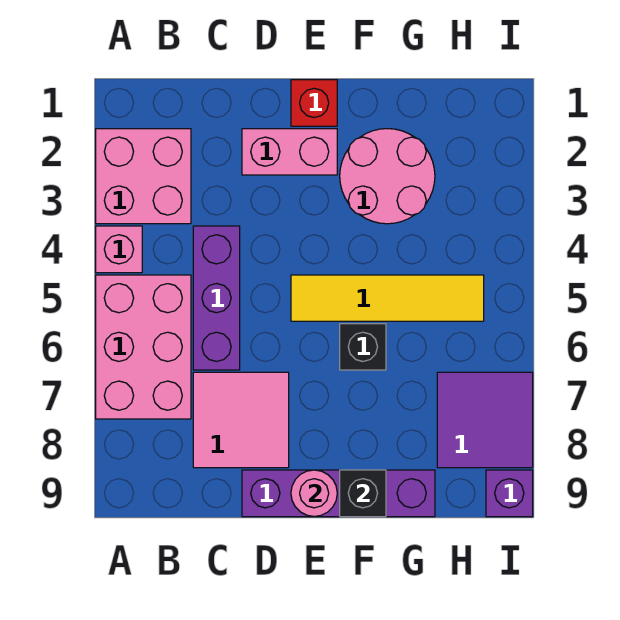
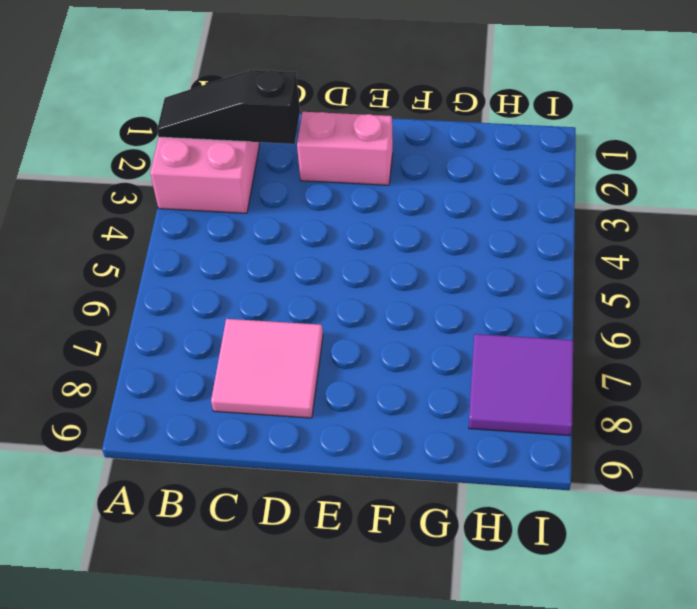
black slope A2:C2 level 2 top C -> none
none -> pink brick A4 level 1
none -> pink brick A5:B7 level 1
none -> purple brick C4:C6 level 1

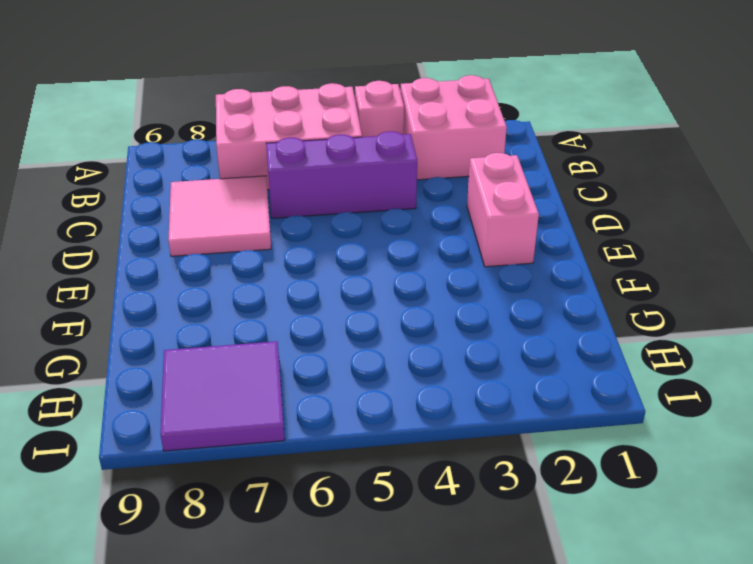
none -> purple brick D9:G9 level 1
none -> red brick E1 level 1
none -> yellow tile E5:H5 level 1

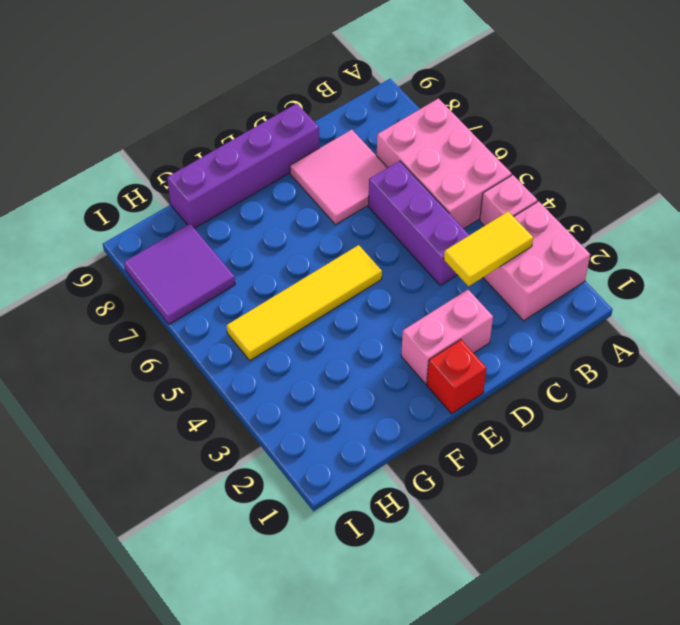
yellow tile B3:C3 level 2 -> none
none -> pink round brick F2:G3 level 1
none -> black brick F6 level 1
none -> purple brick I9 level 1

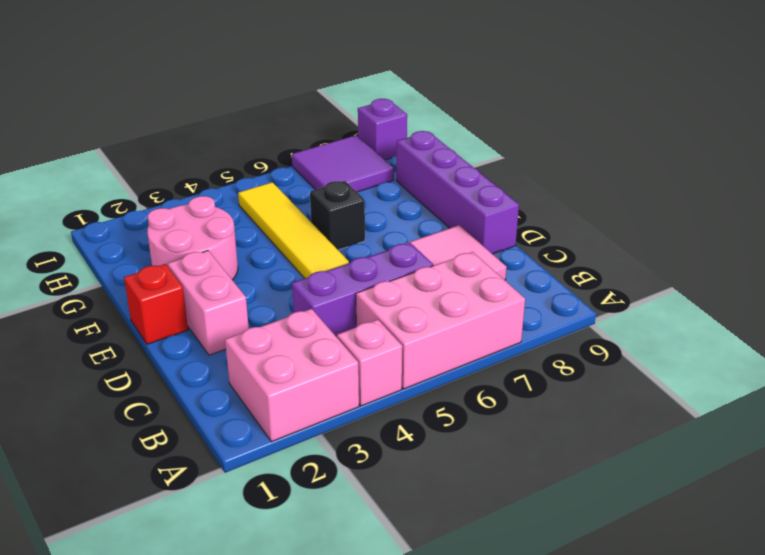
none -> pink round brick E9 level 2
none -> black brick F9 level 2

